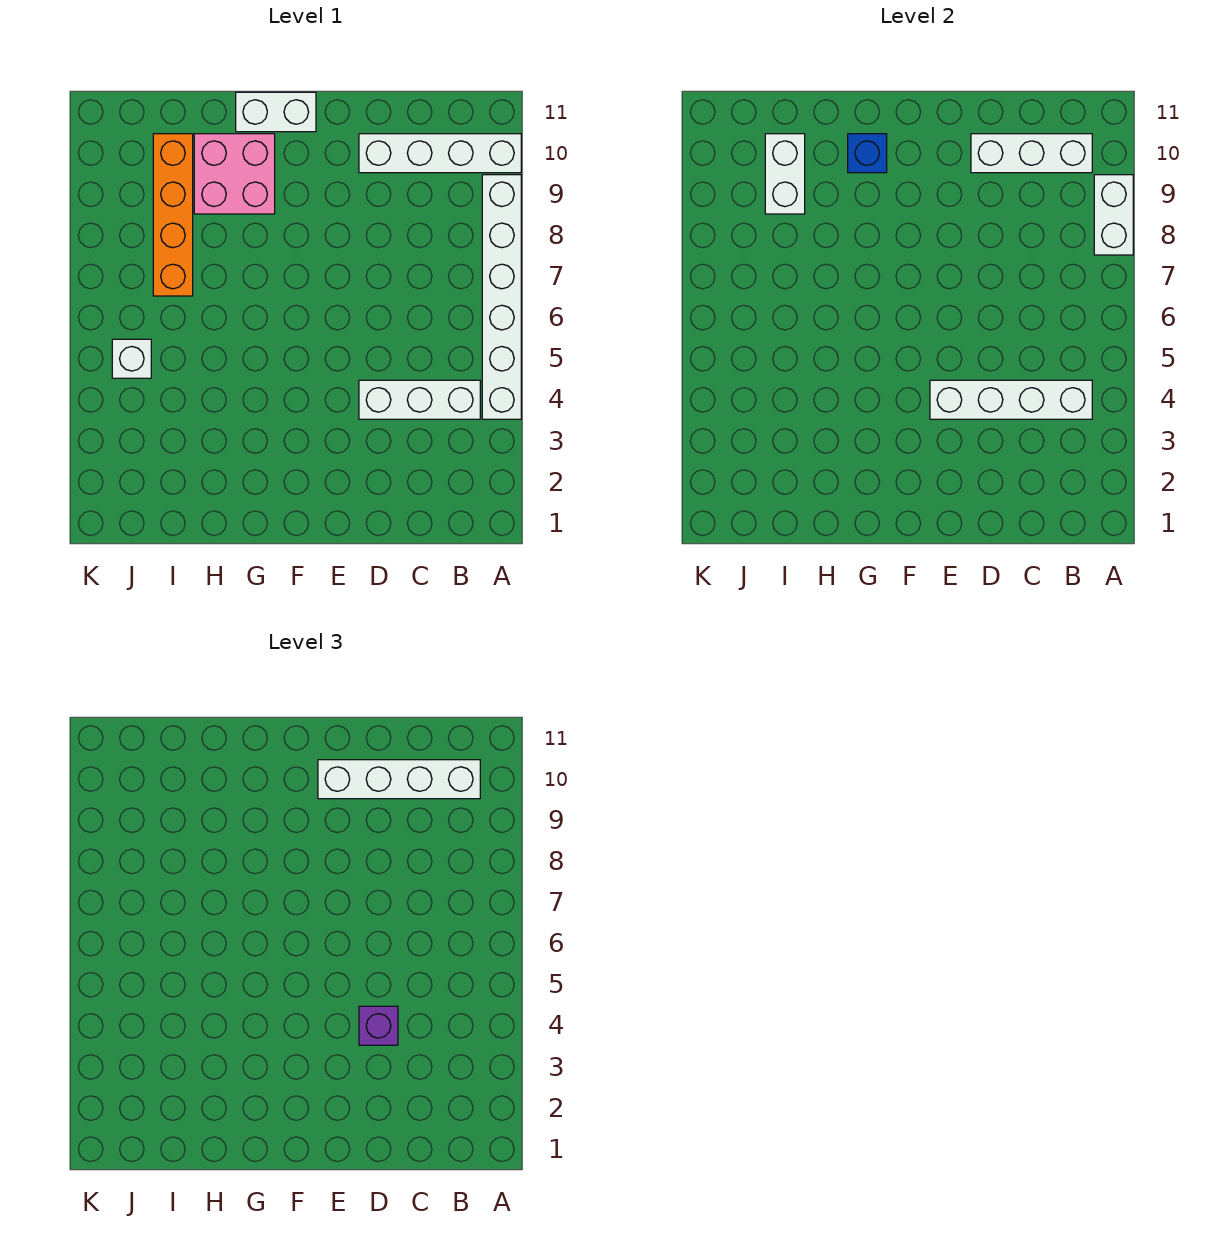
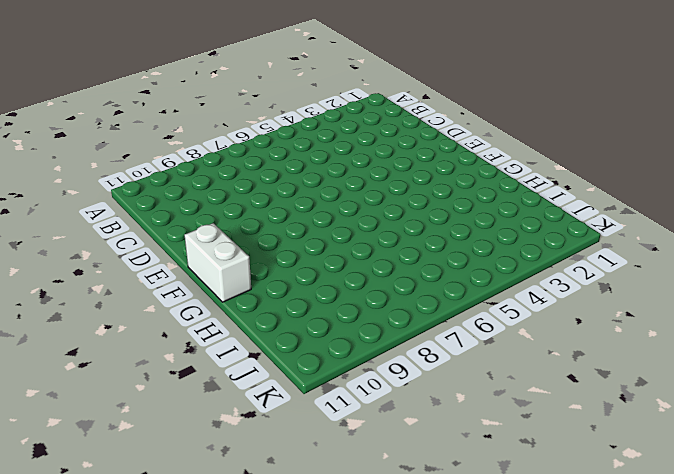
none -> white brick A4:A9 level 1
none -> white brick A10:D10 level 1
none -> white brick B4:D4 level 1

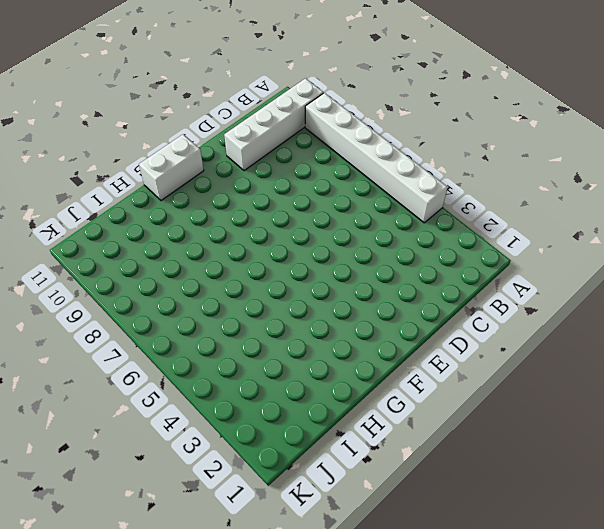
none -> white brick B4:D4 level 1
none -> pink brick G9:H10 level 1
none -> orange brick I7:I10 level 1

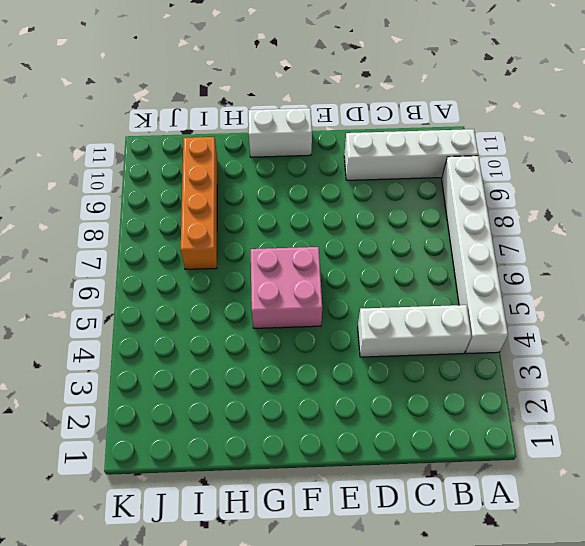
pink brick F5:G6 level 1 -> pink brick G9:H10 level 1
none -> white brick J5 level 1
none -> white brick A8:A9 level 2
none -> white brick B4:E4 level 2

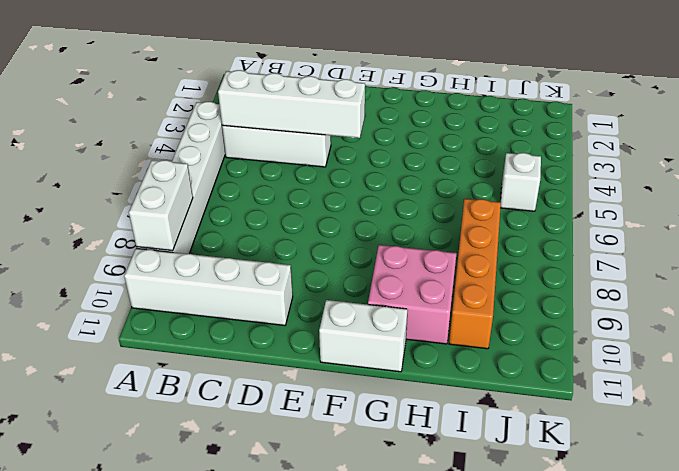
none -> white brick B10:D10 level 2
none -> blue brick G10 level 2
none -> white brick I9:I10 level 2

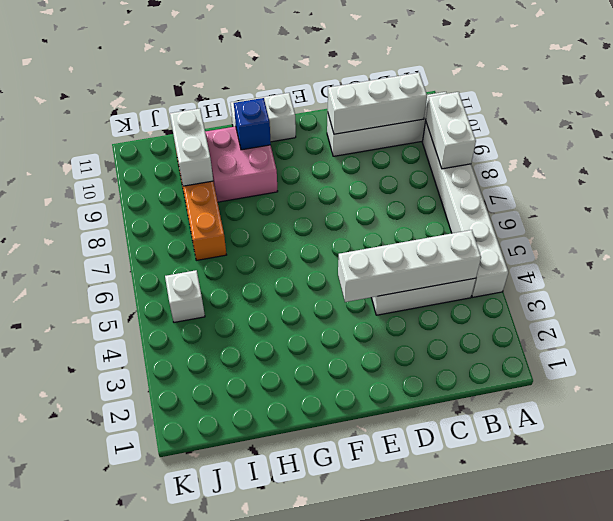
none -> white brick B10:E10 level 3
none -> purple brick D4 level 3

